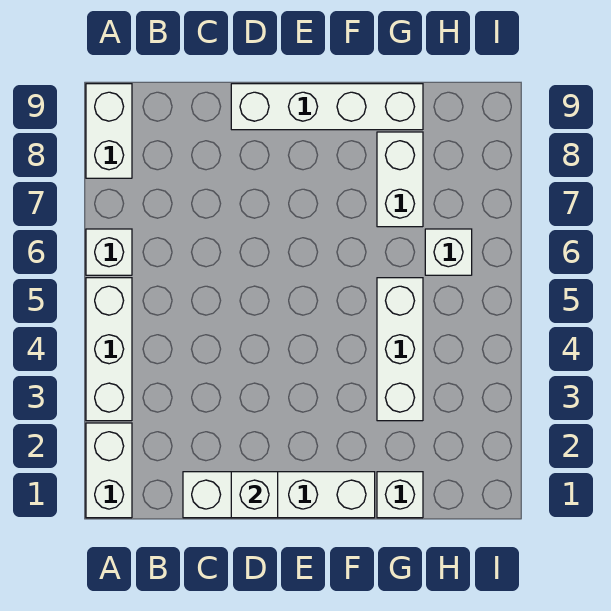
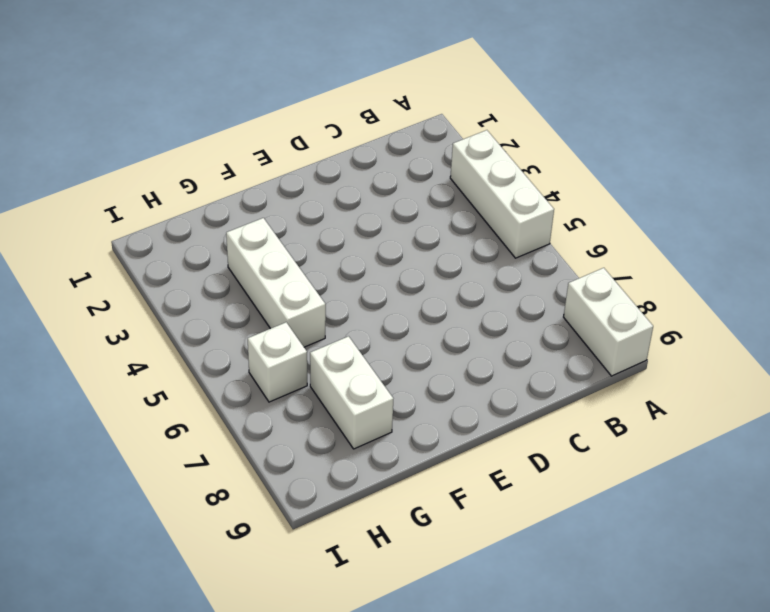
none -> white brick A1:A2 level 1
none -> white brick A6 level 1

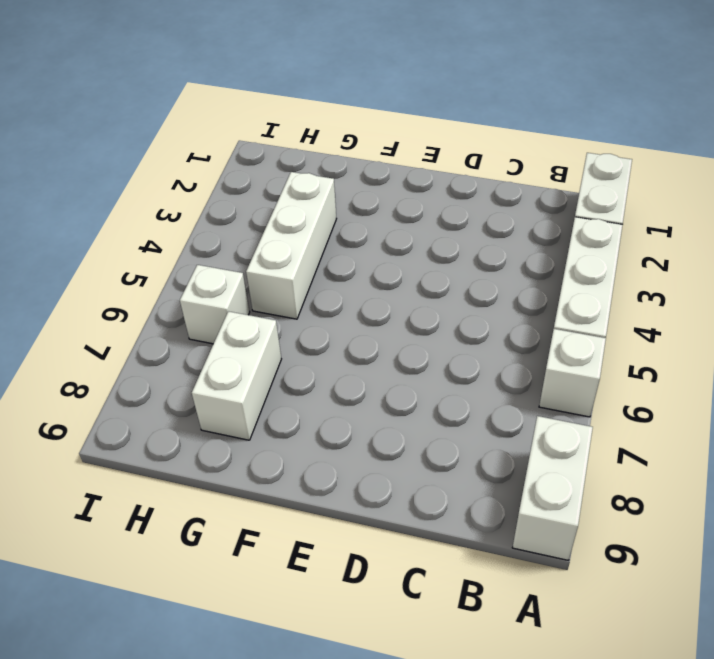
none -> white brick C1:F1 level 1
none -> white brick D9:G9 level 1

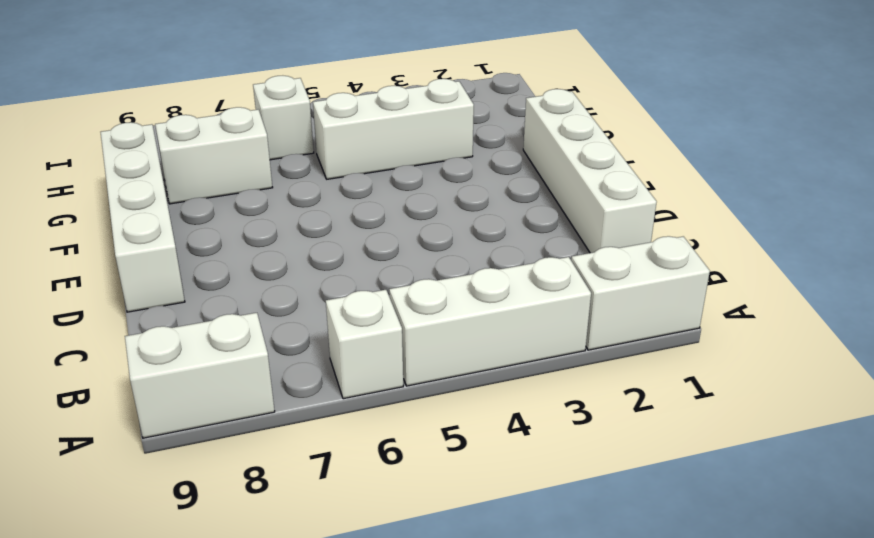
none -> white brick G1 level 1
none -> white brick D1 level 2

